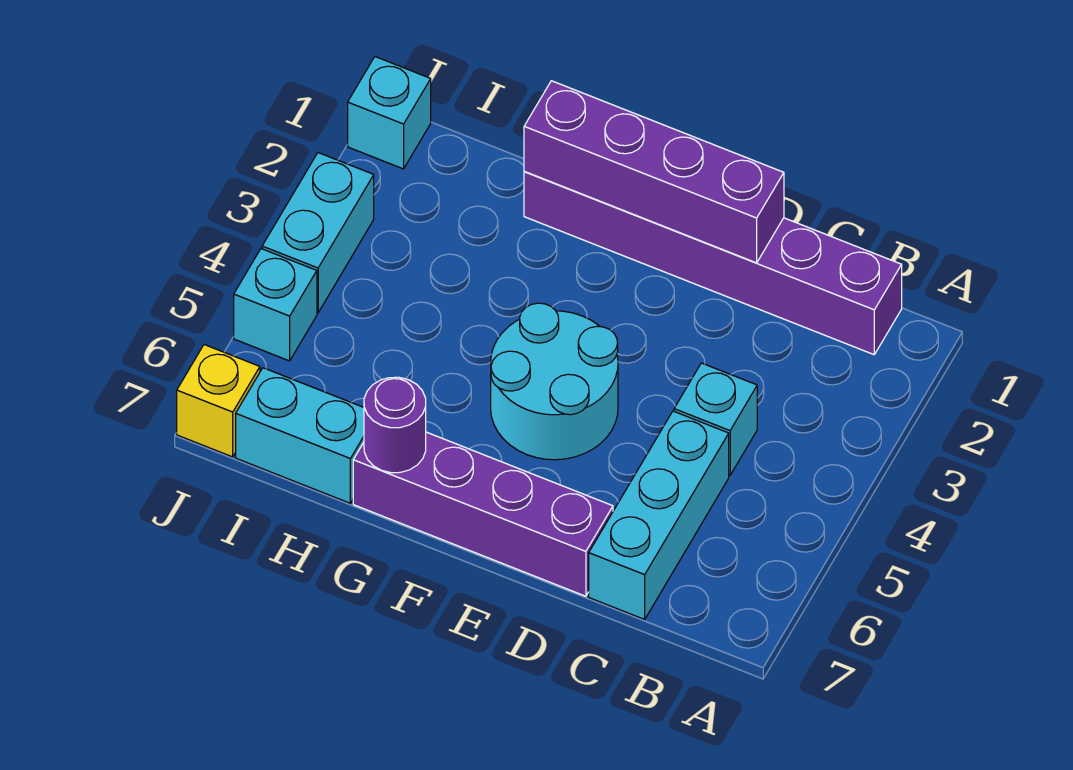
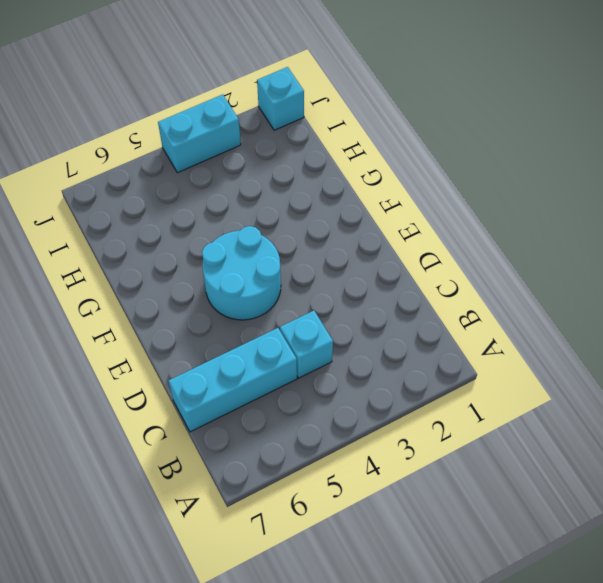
none -> purple brick B1:G1 level 1
none -> purple brick D7:G7 level 1
none -> cyan brick H7:I7 level 1

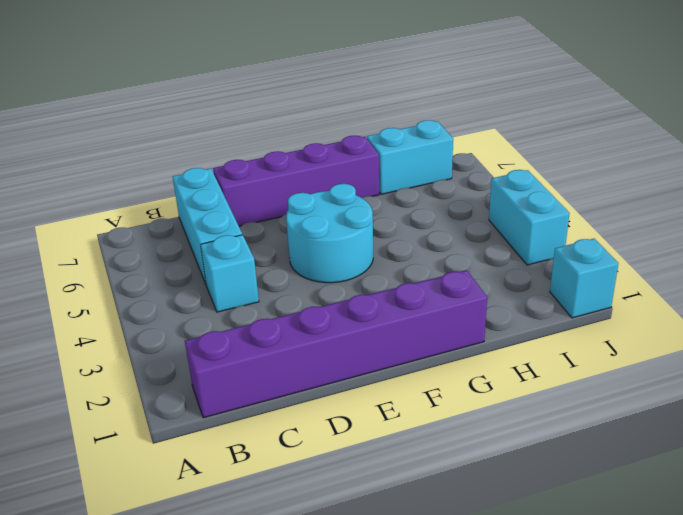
none -> cyan brick J5 level 1
none -> yellow brick J7 level 1
none -> purple brick D1:G1 level 2

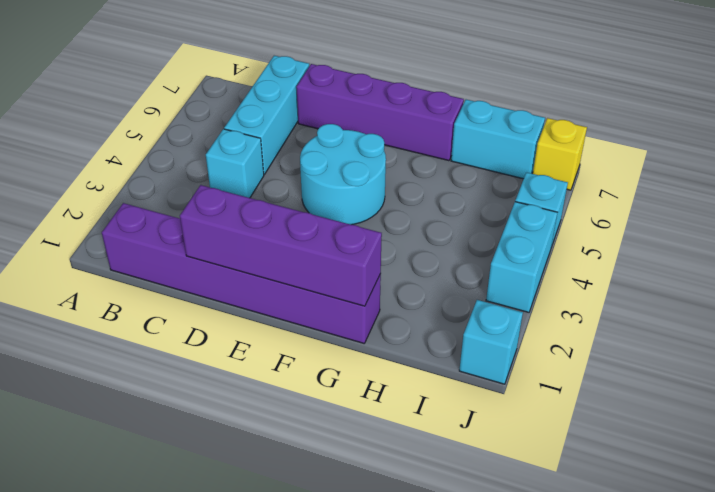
none -> purple round brick G7 level 2

